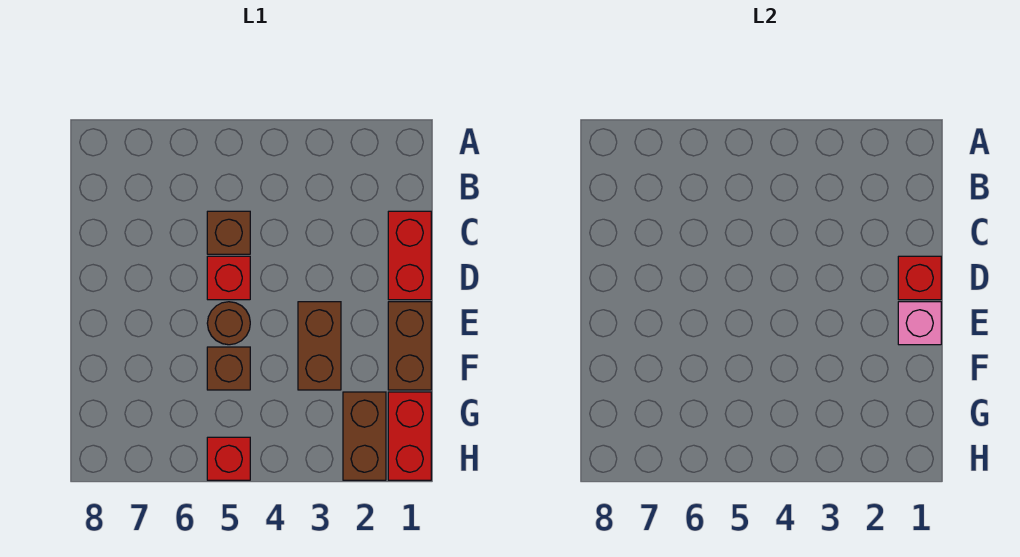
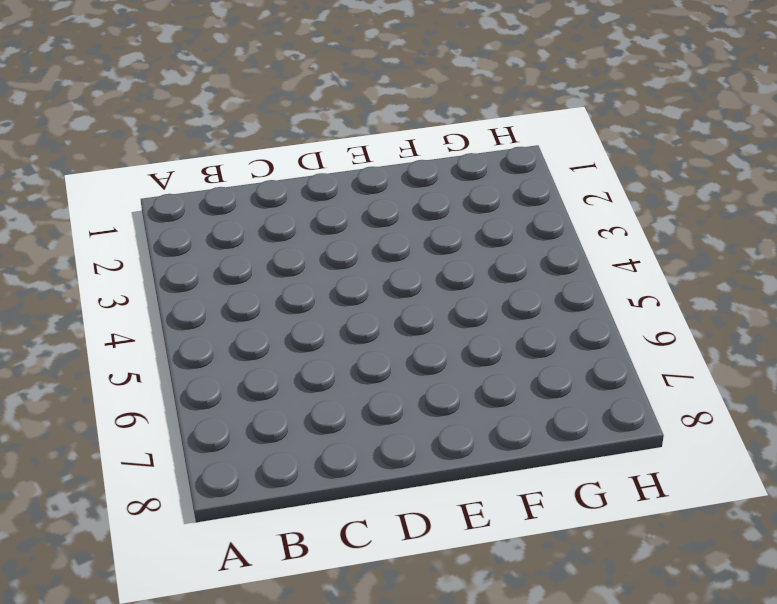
none -> red brick C1:D1 level 1
none -> brown brick C5 level 1
none -> red brick D5 level 1

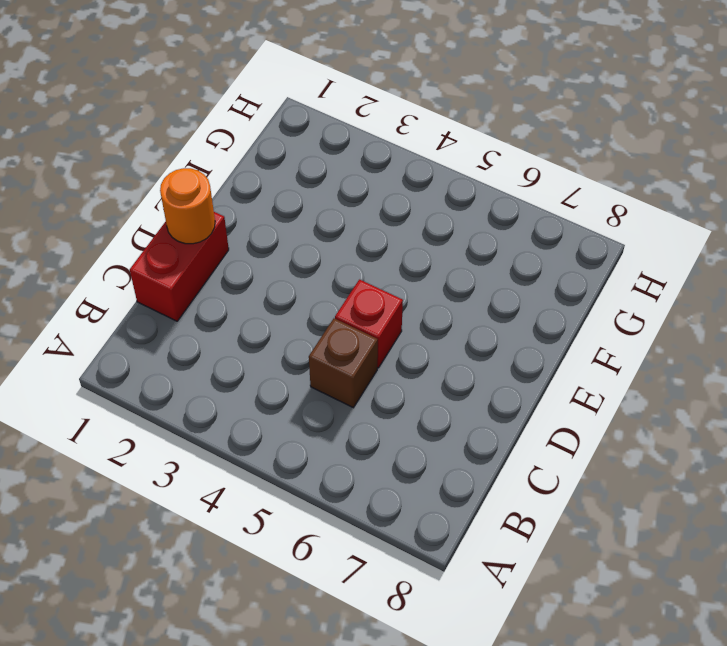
orange round brick D1 level 2 -> red brick D1 level 2
none -> brown brick E1:F1 level 1
none -> brown brick E3:F3 level 1
none -> brown round brick E5 level 1

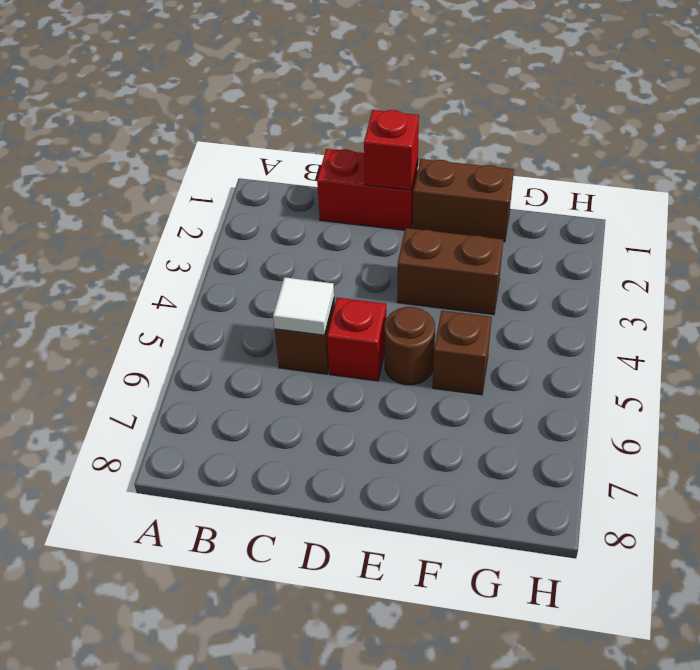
white tile C5 level 2 -> none
none -> red brick G1:H1 level 1
none -> brown brick G2:H2 level 1
none -> red brick H5 level 1

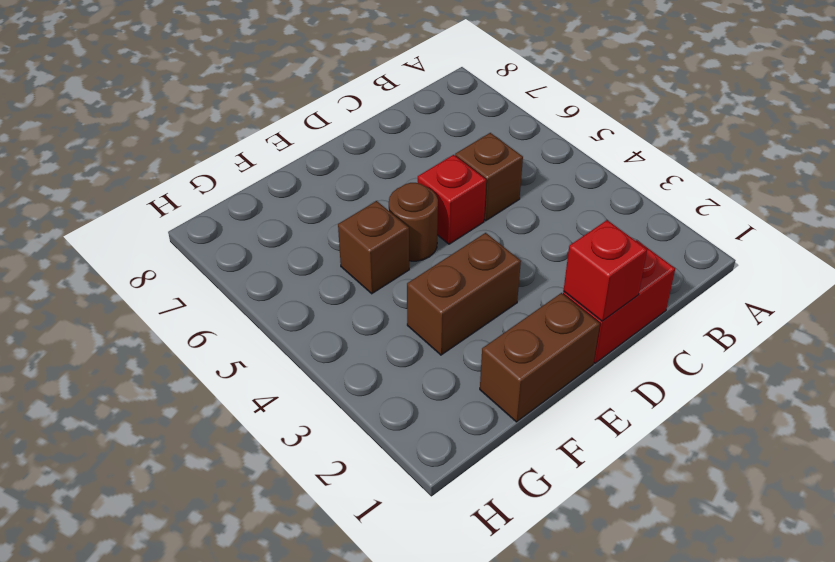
none -> red brick G1:H1 level 1
none -> brown brick G2:H2 level 1
none -> red brick H5 level 1

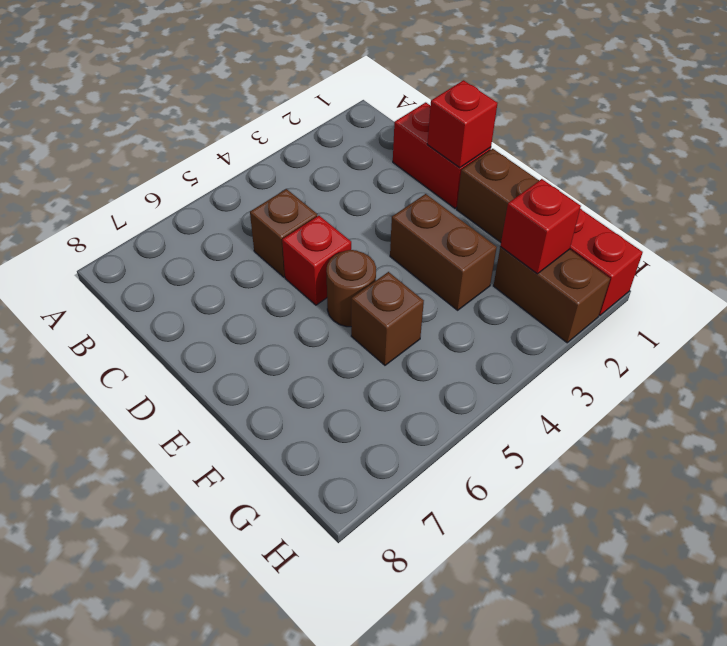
red brick G2 level 2 -> red brick H5 level 1
none -> pink brick E1 level 2

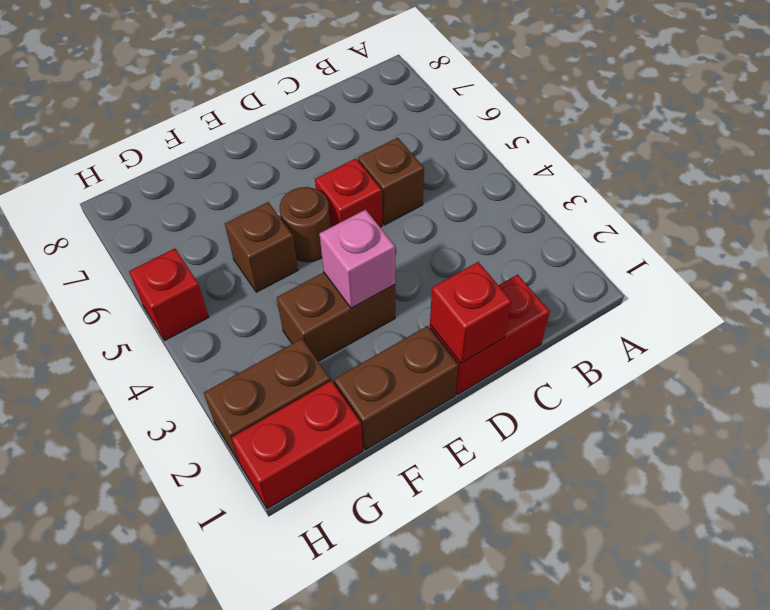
pink brick E3 level 2 -> pink brick E1 level 2

